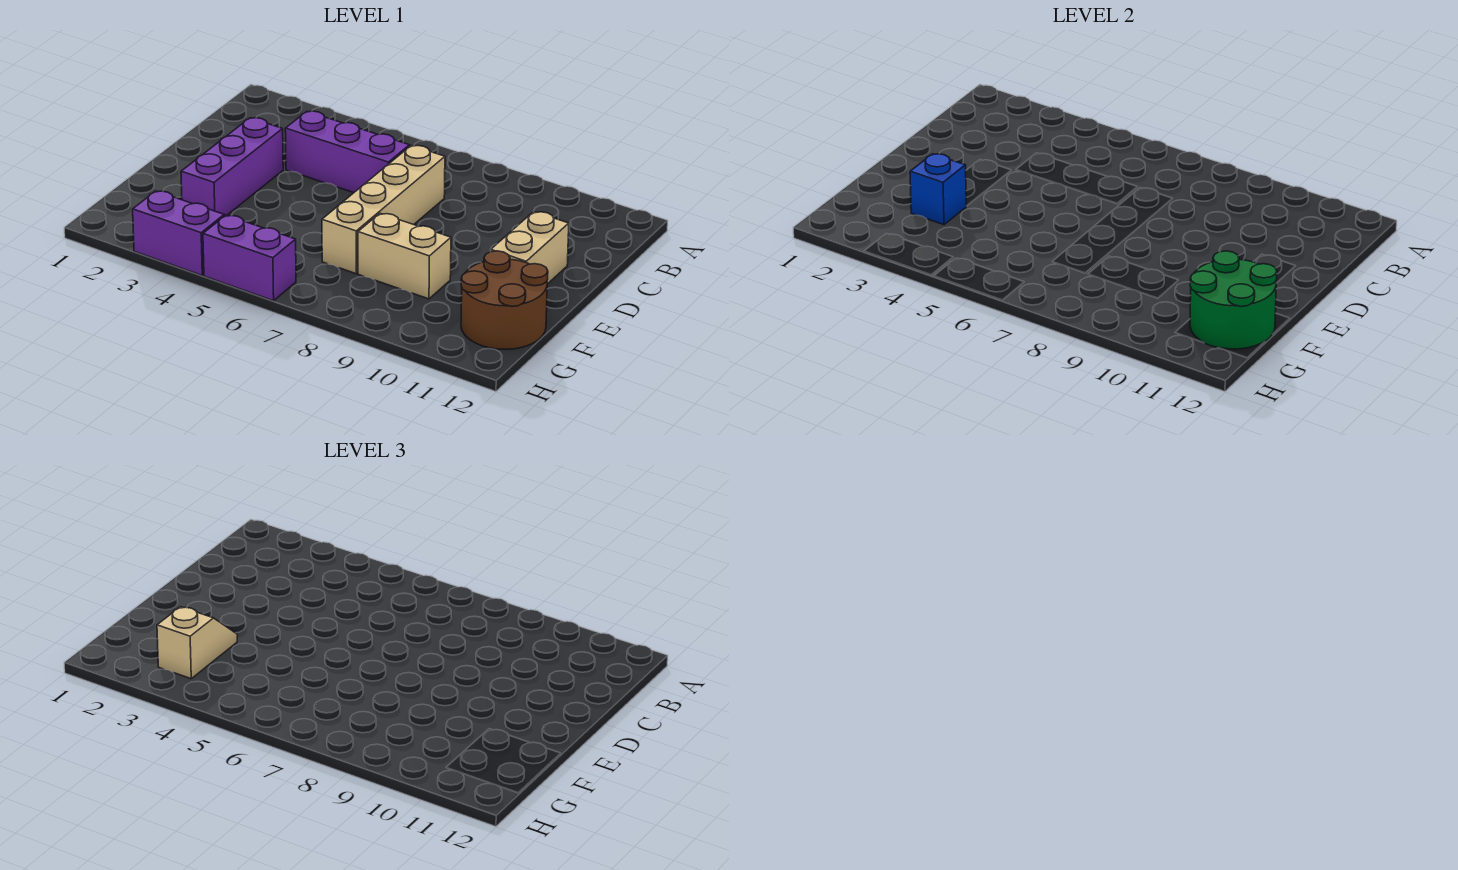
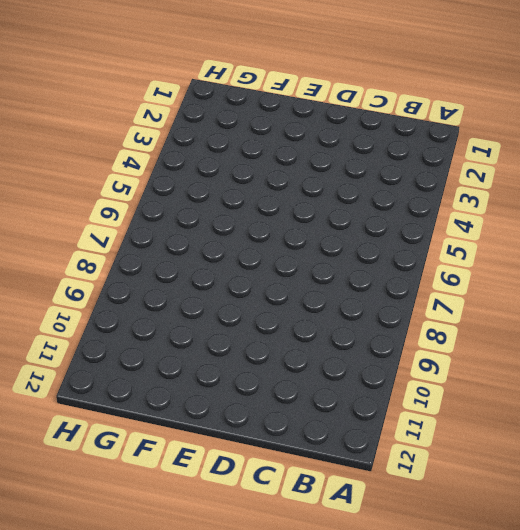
none -> purple brick C4:C6 level 1
none -> tan brick C7:F7 level 1

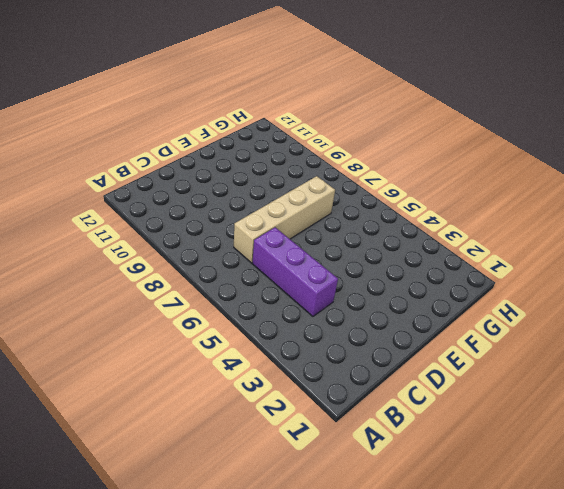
none -> purple brick D3:F3 level 1
none -> tan brick D11:E11 level 1

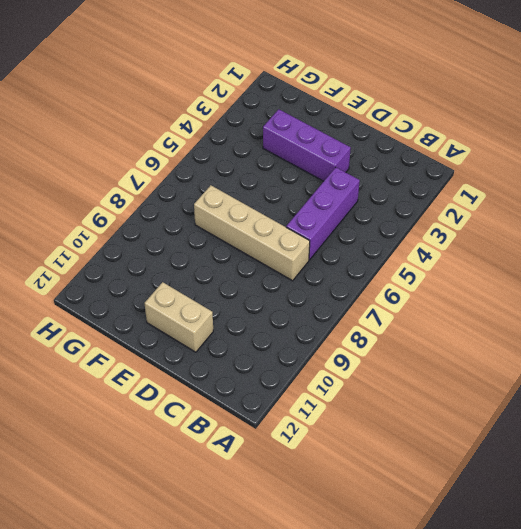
none -> tan brick F8:F9 level 1
none -> brown round brick F11:G12 level 1

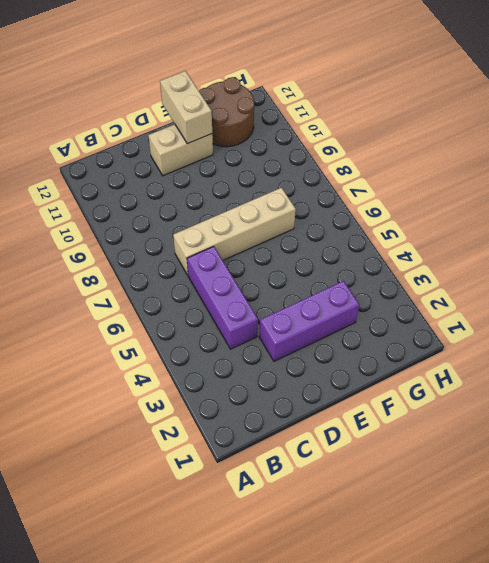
tan brick E11:E12 level 2 -> tan brick F8:F9 level 1
none -> purple brick H3:H4 level 1
none -> purple brick H5:H6 level 1

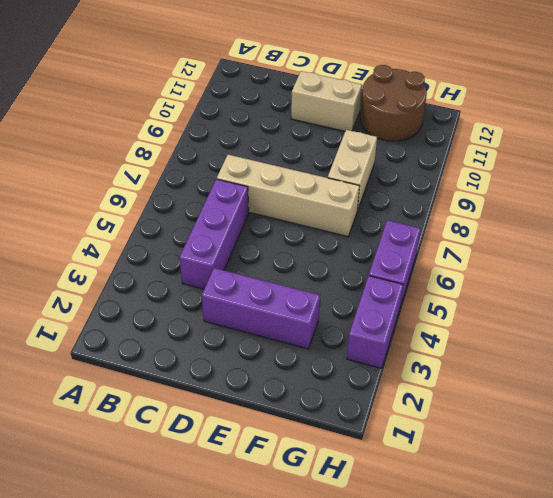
none -> blue brick F3 level 2
none -> green round brick F11:G12 level 2

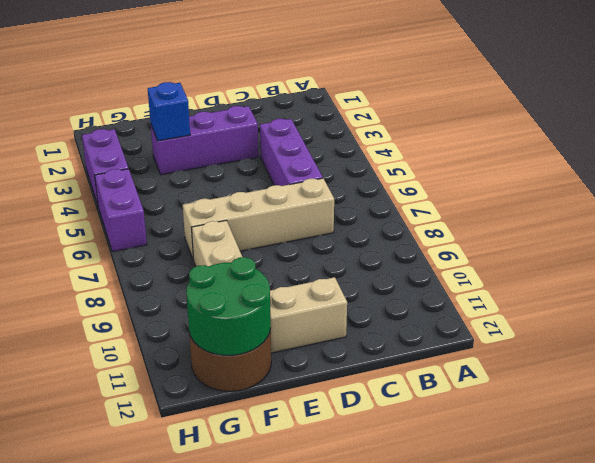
none -> tan slope F3:G3 level 3 top G

